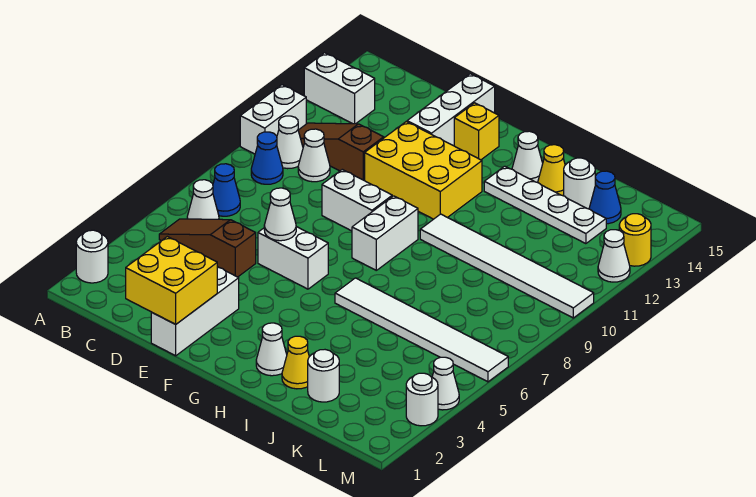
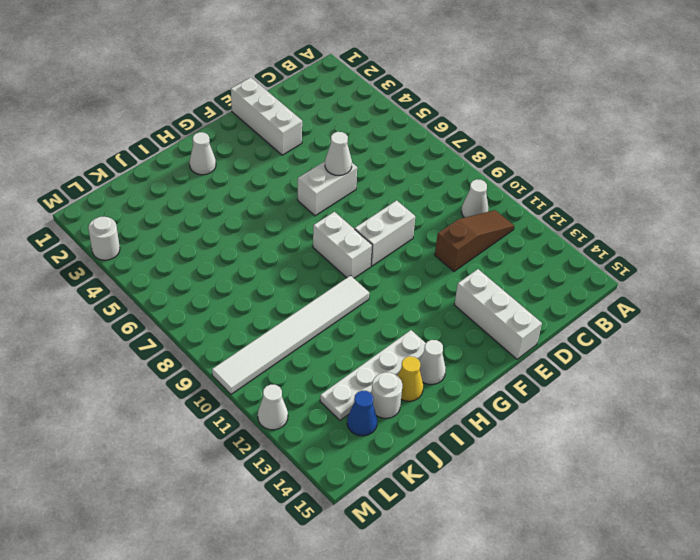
none -> white round brick A2 level 1
none -> white brick A10:A11 level 1
none -> white brick A13:B13 level 1
none -> brown slope B5:D5 level 1 top D

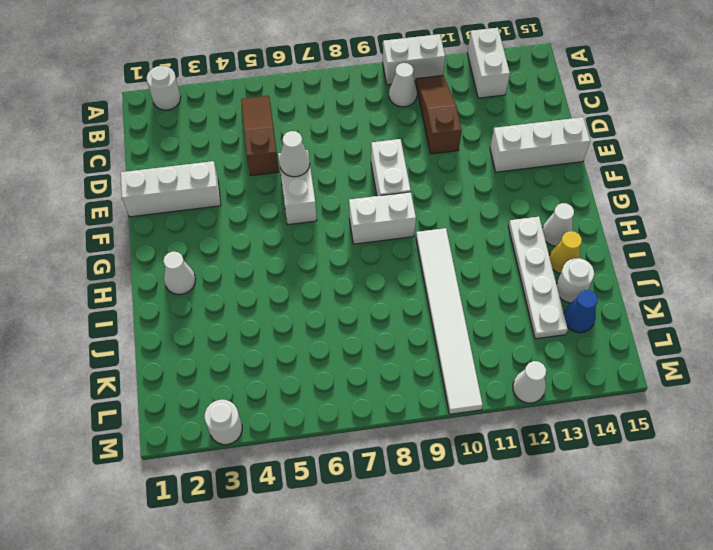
none -> white cone B6 level 1
none -> blue cone B7 level 1
none -> blue cone B9 level 1
none -> white cone C10 level 1

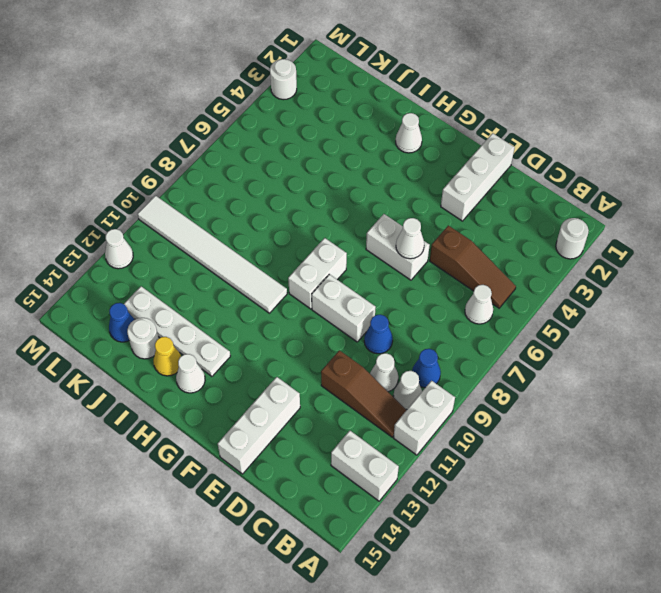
blue cone D9 level 1 -> blue cone B7 level 1
none -> yellow brick E11:G12 level 1
none -> yellow brick F14 level 1
none -> white tile H6:M6 level 1
none -> yellow cone I2 level 1

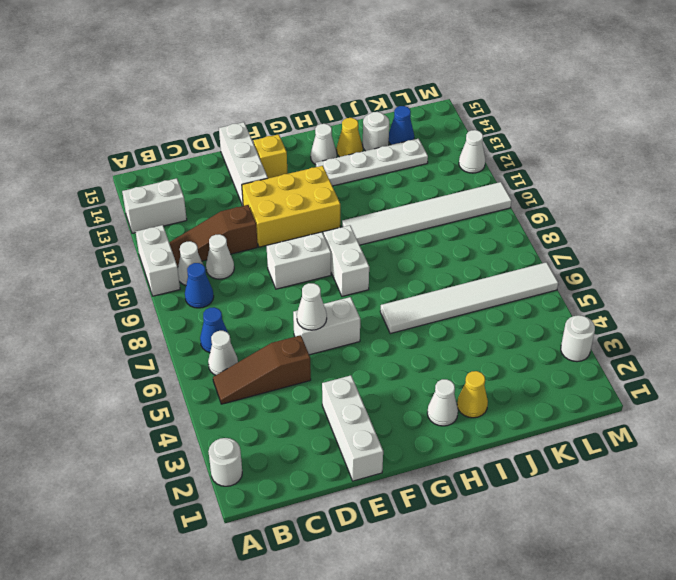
none -> white round brick J2 level 1
none -> white cone M4 level 1
none -> yellow round brick M13 level 1
none -> yellow brick D1:E2 level 2

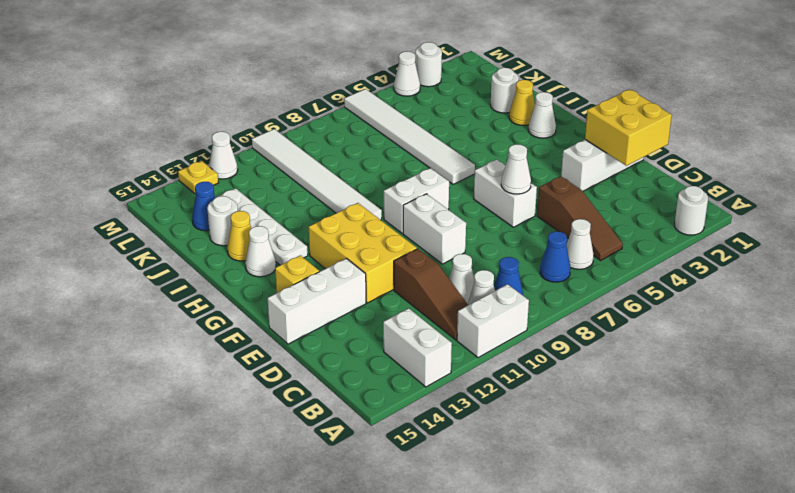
yellow plate M13 level 1 -> yellow round brick M13 level 1

